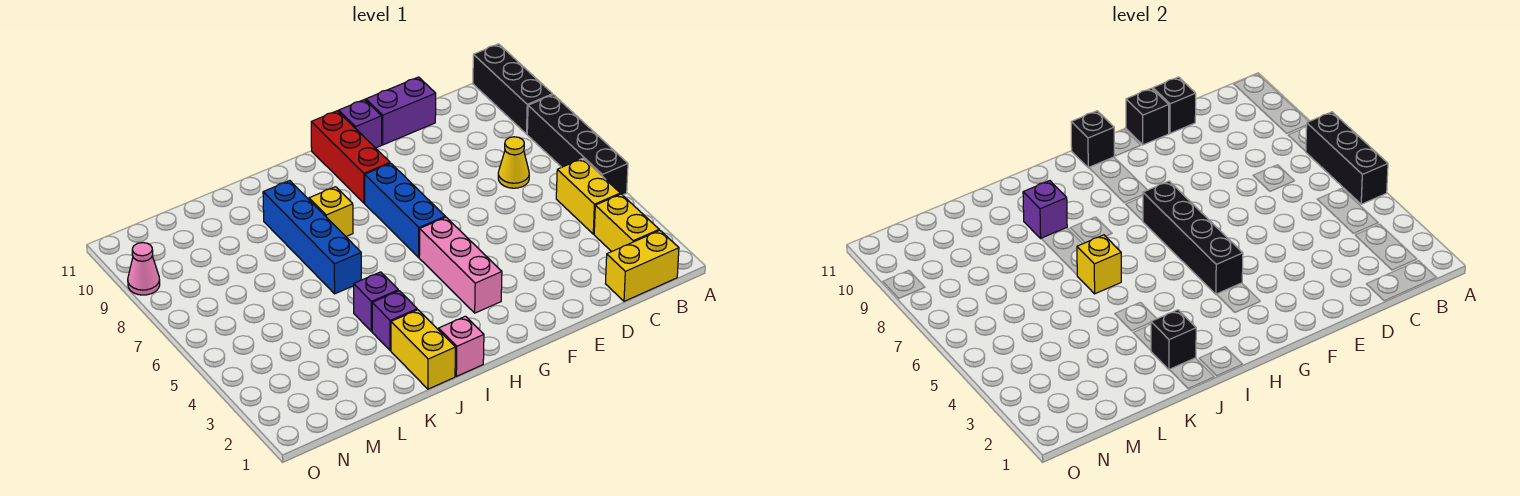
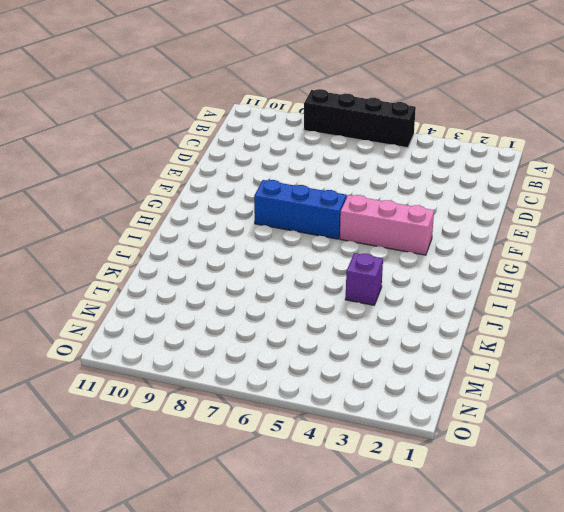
none -> black brick A9:A11 level 1
none -> yellow brick B1:C1 level 1
none -> yellow brick B2:B3 level 1

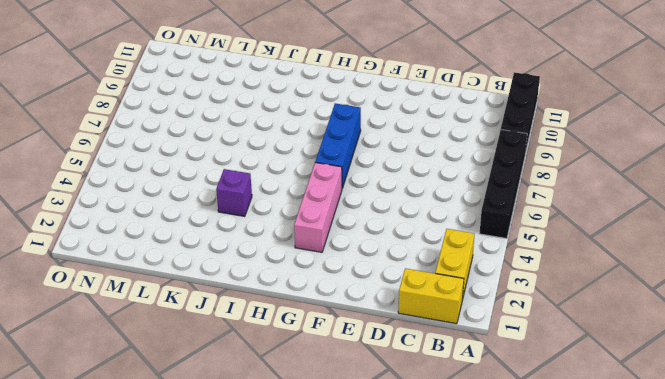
none -> yellow brick B4:B5 level 1
none -> yellow cone C7 level 1
none -> purple brick D11:E11 level 1

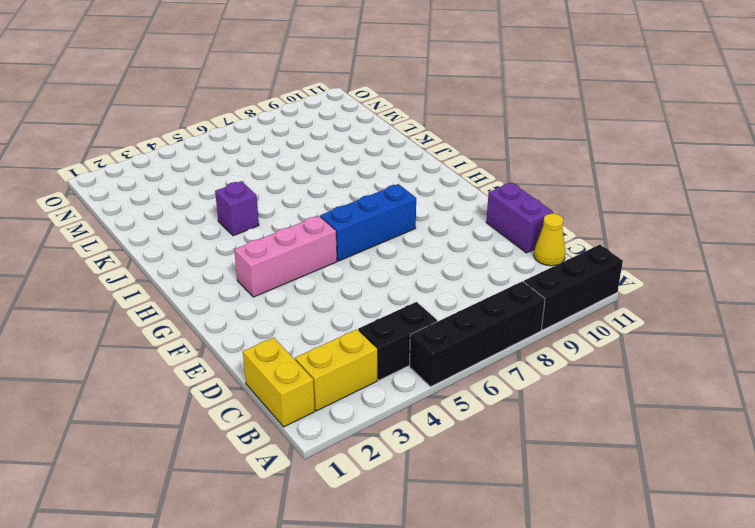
black brick B4:B5 level 1 -> yellow brick B4:B5 level 1
yellow cone C11 level 1 -> yellow cone C7 level 1
none -> purple brick F11 level 1
none -> red brick G9:G11 level 1
none -> pink brick I1 level 1

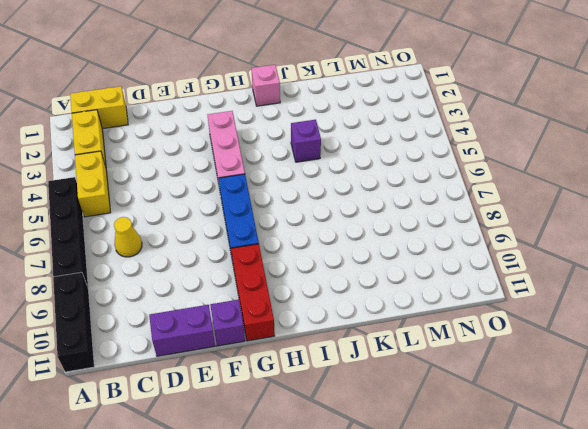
none -> yellow brick I8 level 1
none -> yellow brick J1:J2 level 1
none -> purple brick J3 level 1

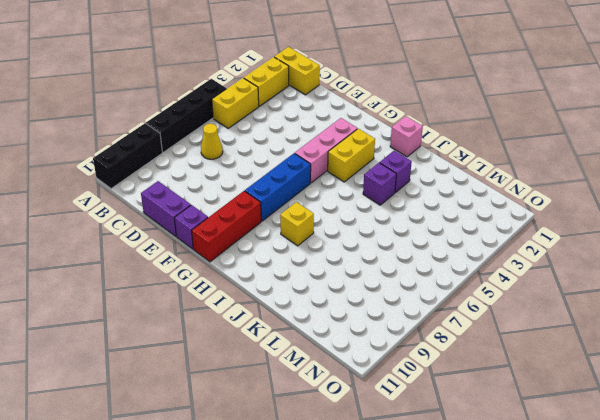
yellow brick H3:H4 level 1 -> yellow brick J1:J2 level 1
none -> blue brick J6:J9 level 1
none -> pink cone O9 level 1
none -> black brick A5:A7 level 2

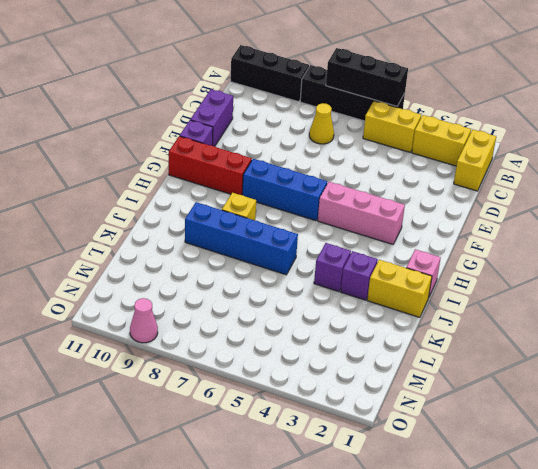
none -> black brick D11 level 2
none -> black brick E11 level 2
none -> black brick G4:G7 level 2

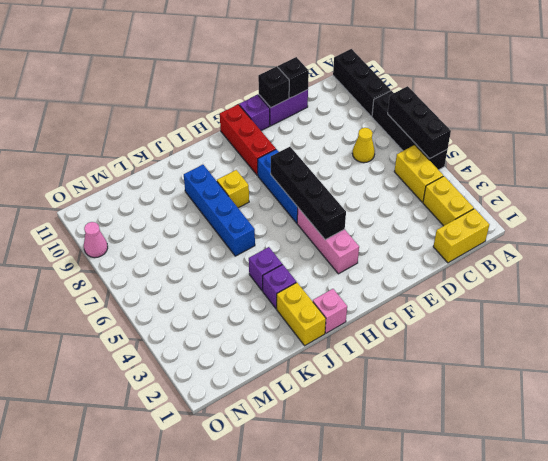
none -> black brick G11 level 2
none -> black brick J2 level 2
none -> yellow brick J6 level 2

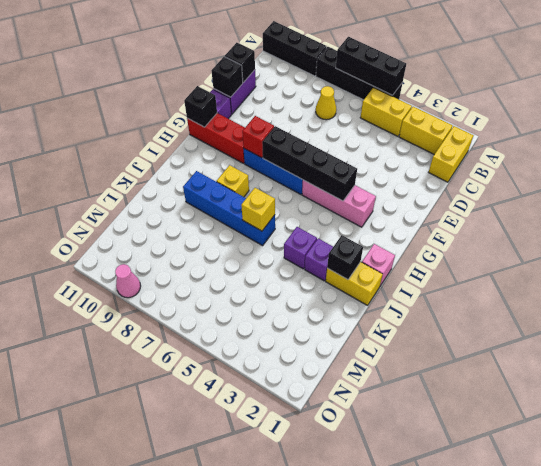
red brick G8 level 2 -> none
none -> purple brick J9 level 2

